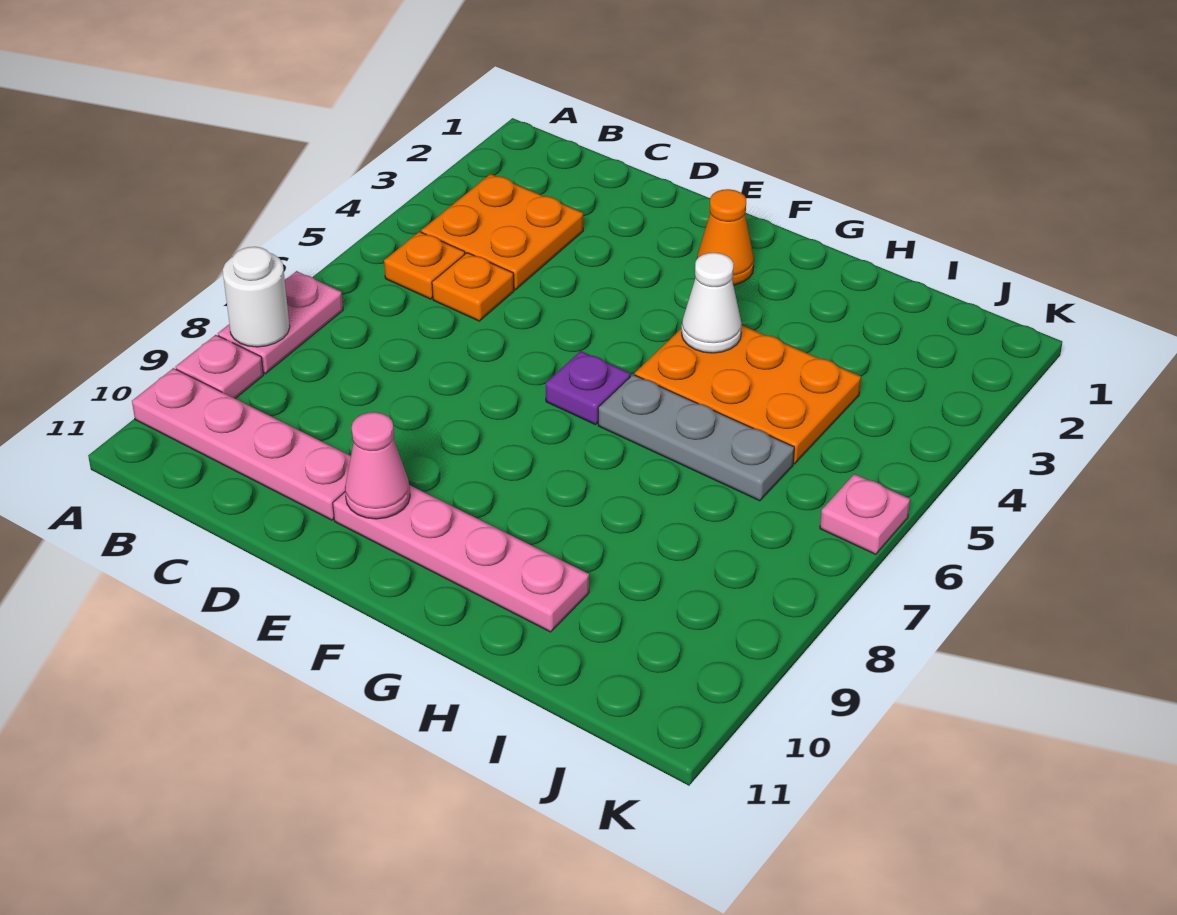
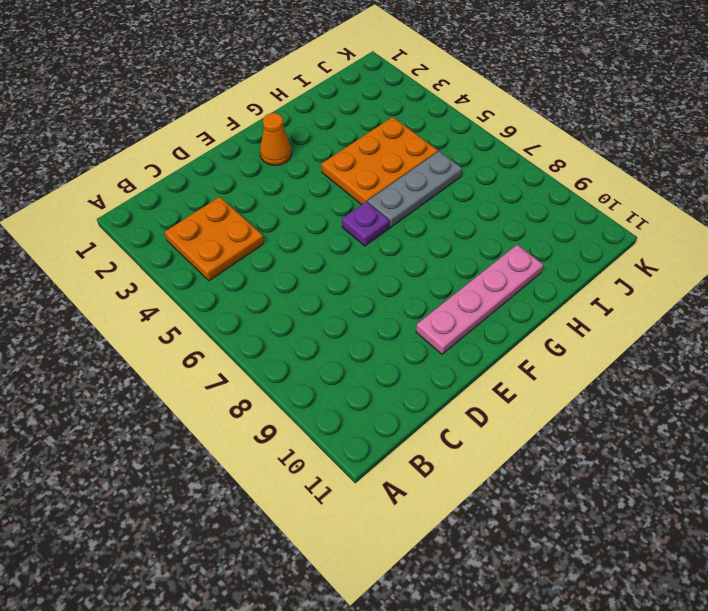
none -> pink plate A7:A8 level 1
none -> pink plate A9 level 1
none -> pink plate A10:D10 level 1

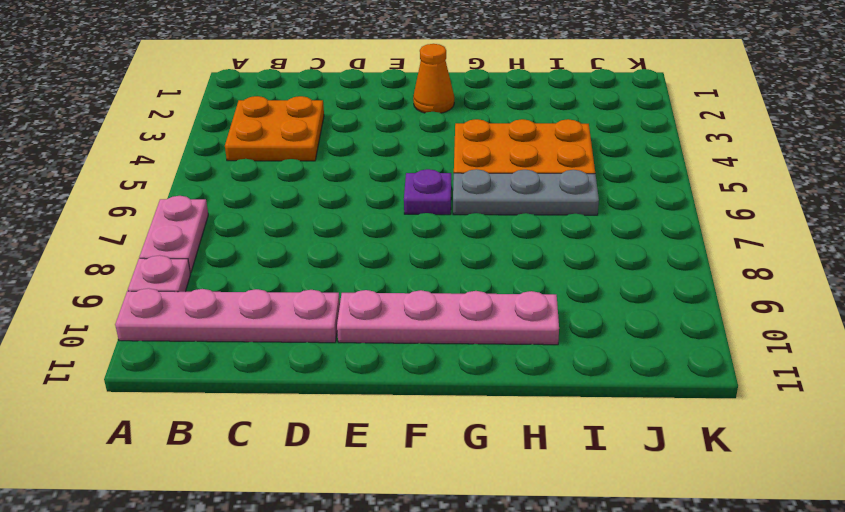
none -> orange plate B5 level 1
none -> orange plate C5 level 1
none -> pink plate K6 level 1

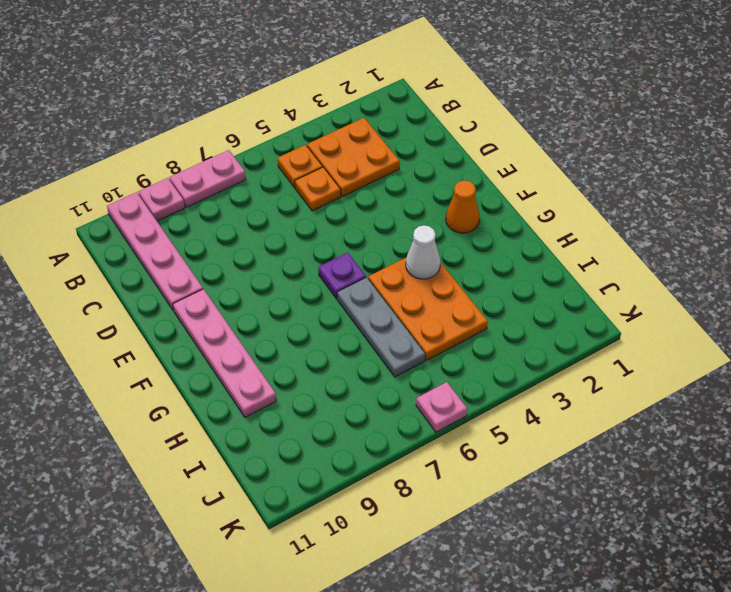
none -> white round brick A8 level 2
none -> pink cone E10 level 2

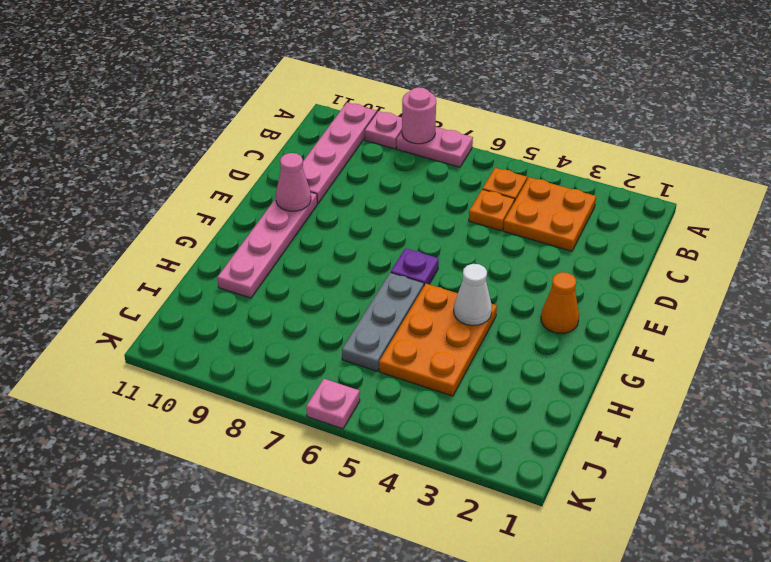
pink round brick A8 level 2 -> white round brick A8 level 2

